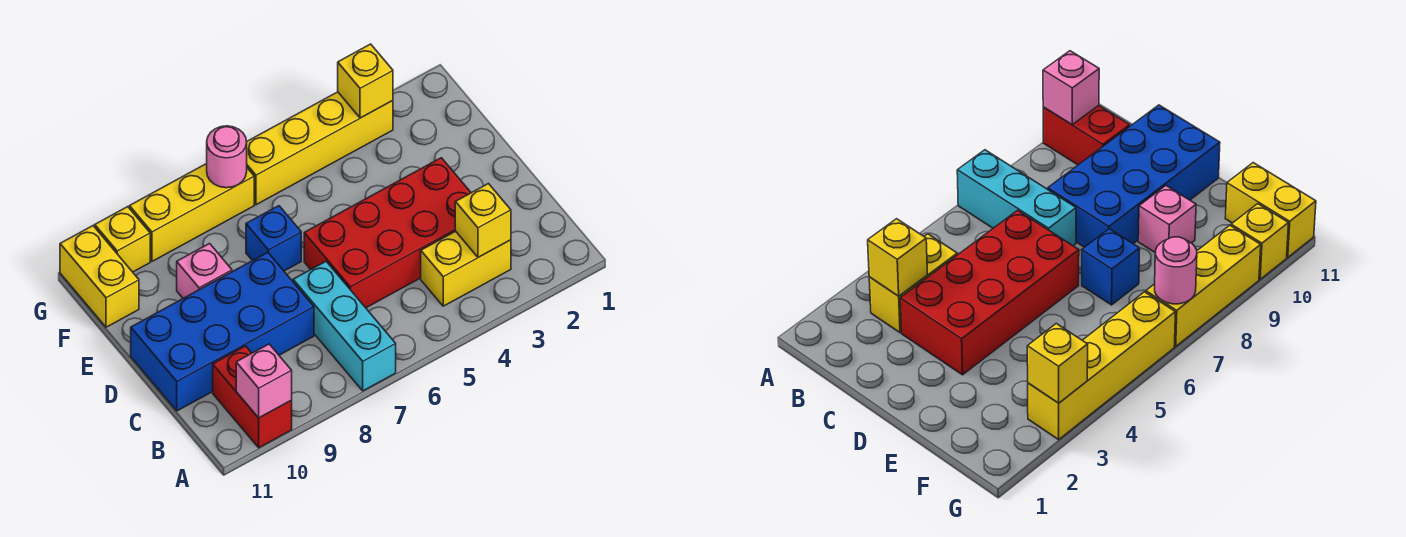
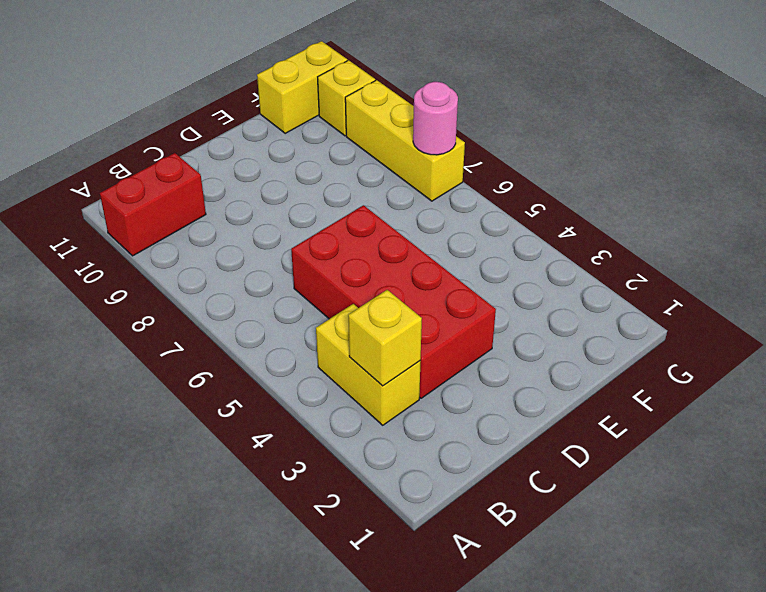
none -> cyan brick A7:C7 level 1
none -> blue brick C8:D11 level 1
none -> blue brick E7 level 1

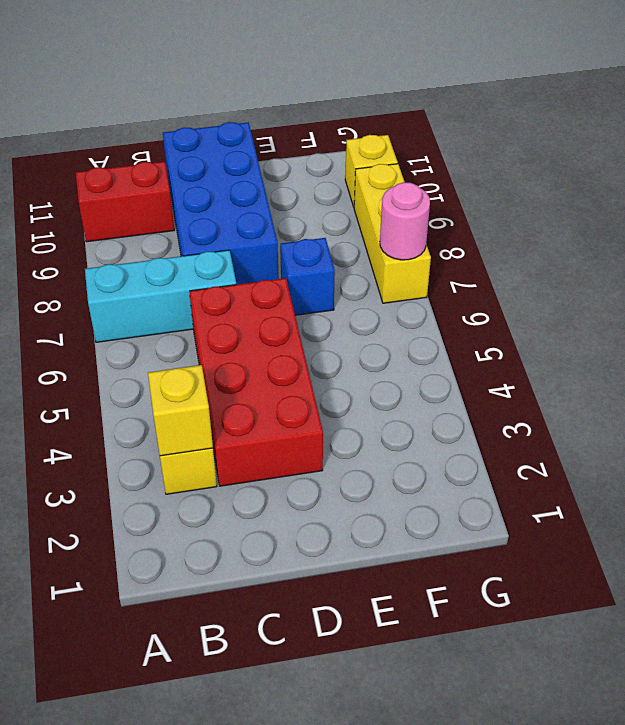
none -> pink brick E9 level 1
none -> yellow brick F11:G11 level 1
none -> yellow brick G3:G6 level 1

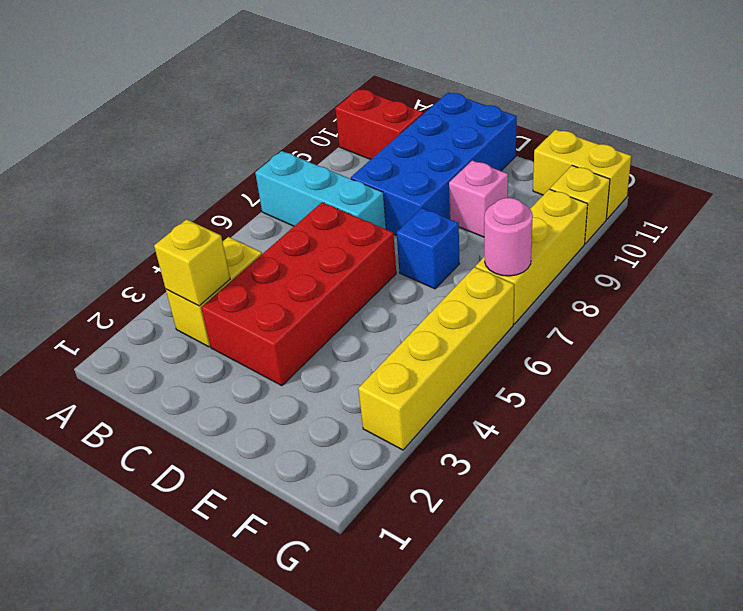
none -> pink brick A10 level 2
none -> yellow brick G3 level 2

